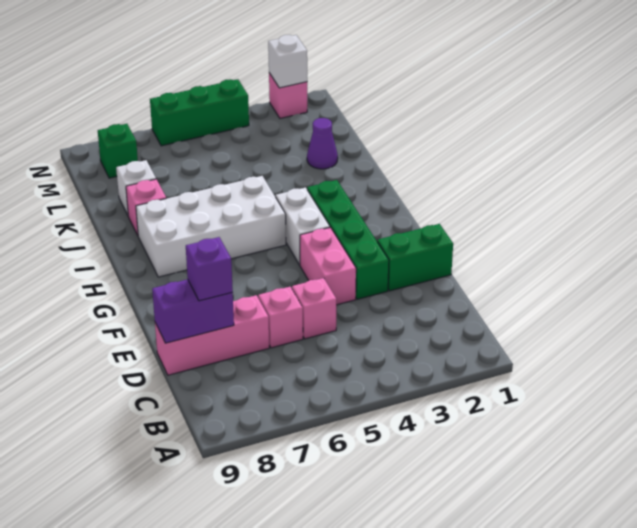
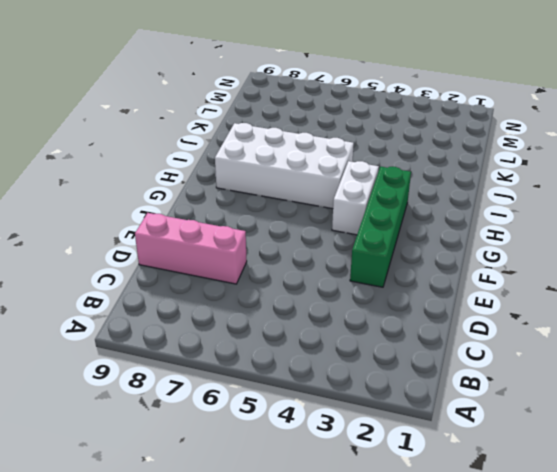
none -> pink brick D5 level 1
none -> pink brick D6 level 1
none -> green brick E1:E2 level 1

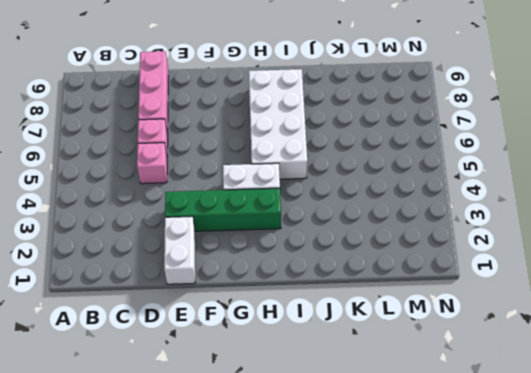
white brick E1:E2 level 1 -> green brick E1:E2 level 1
none -> pink brick E4:F4 level 1
none -> pink brick J8 level 1
none -> purple cone K2 level 1

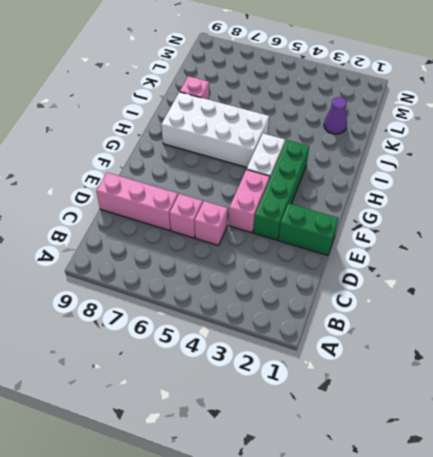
none -> white brick K8 level 1
none -> green brick M8 level 1
none -> pink brick N2 level 1

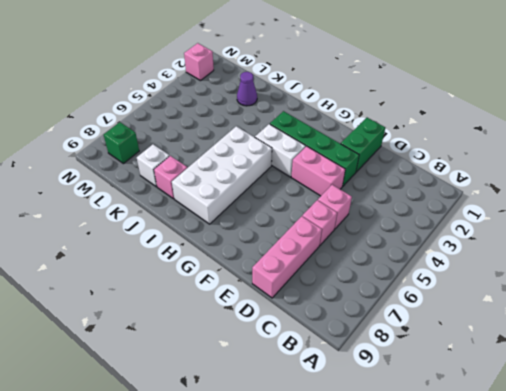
none -> green brick N4:N6 level 1
none -> purple brick D8:D9 level 2
none -> white brick N2 level 2

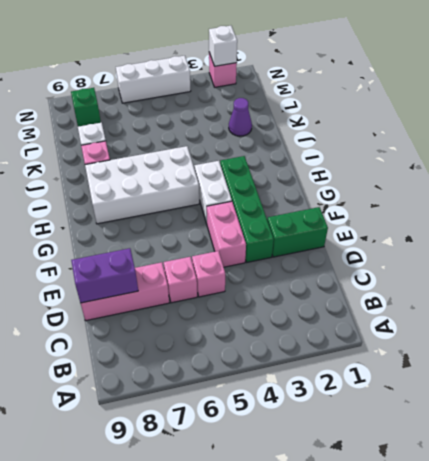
white brick N4:N6 level 1 -> green brick N4:N6 level 1
none -> purple brick D8 level 3

